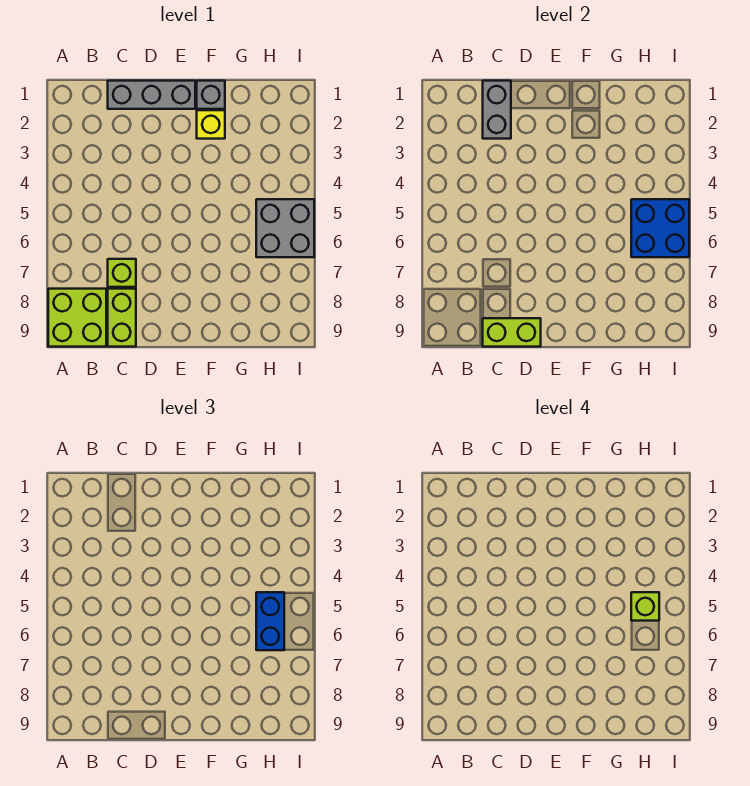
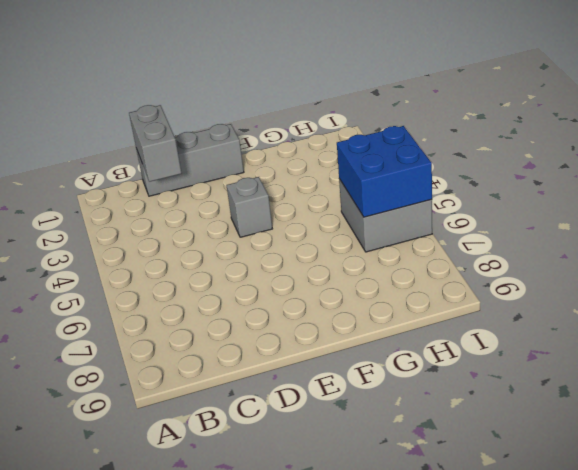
grey brick E4 level 1 -> grey brick F1 level 1
none -> lime brick A8:B9 level 1
none -> lime brick C7 level 1
none -> lime brick C8:C9 level 1

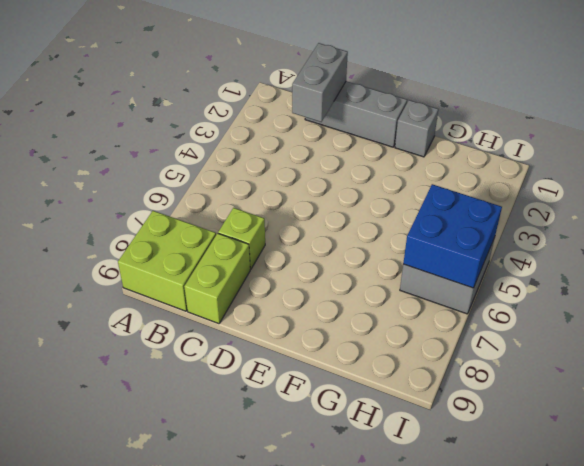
none -> yellow brick F2 level 1
none -> lime brick C9:D9 level 2
none -> blue brick H5:H6 level 3

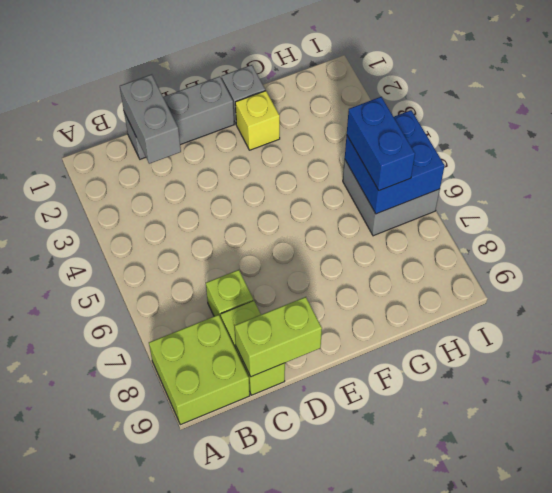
none -> lime brick H5 level 4

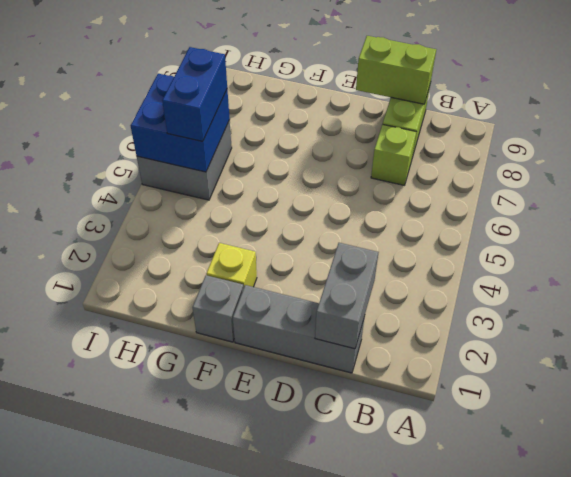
none -> lime brick A8:B9 level 1
none -> lime brick H5 level 4

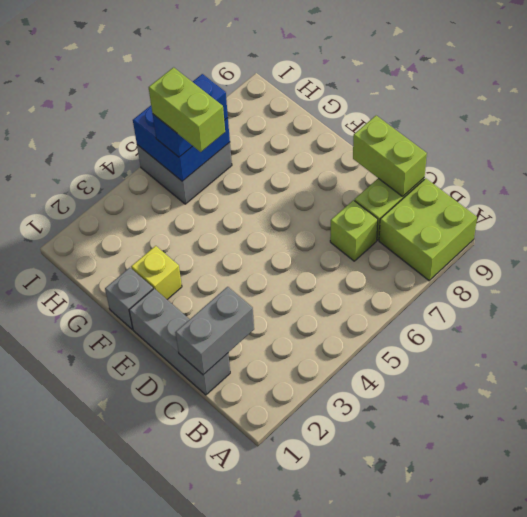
lime brick G5:H5 level 4 -> lime brick H5 level 4

